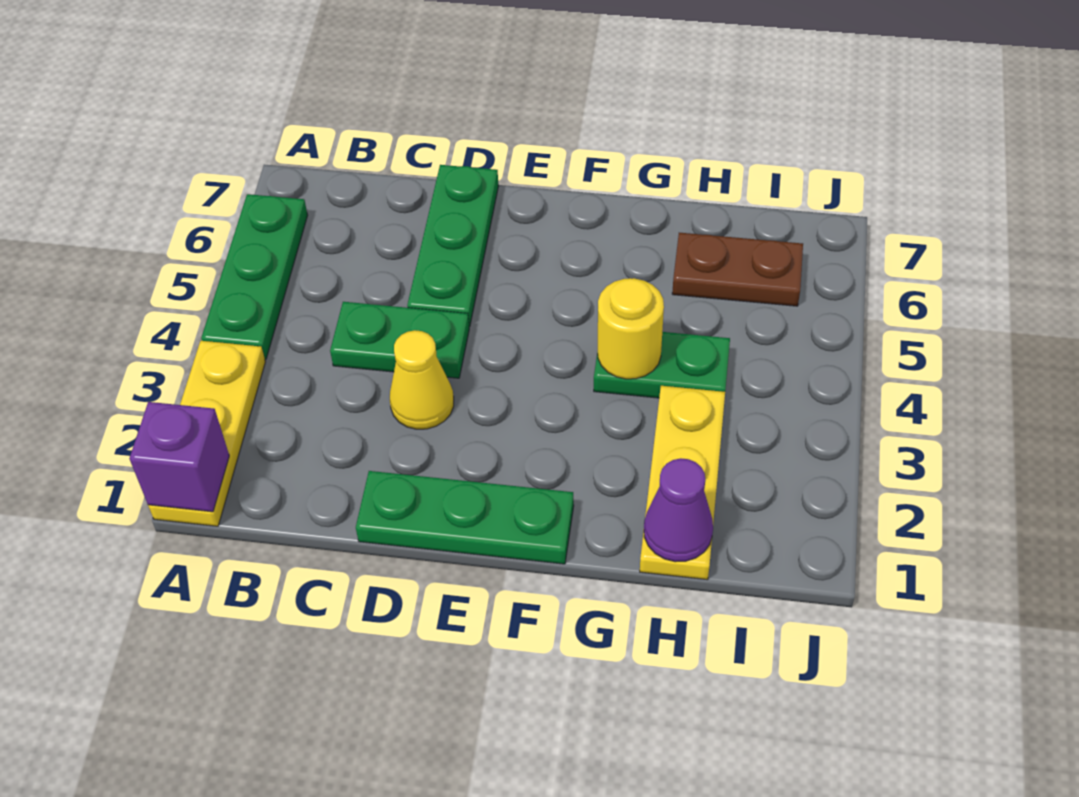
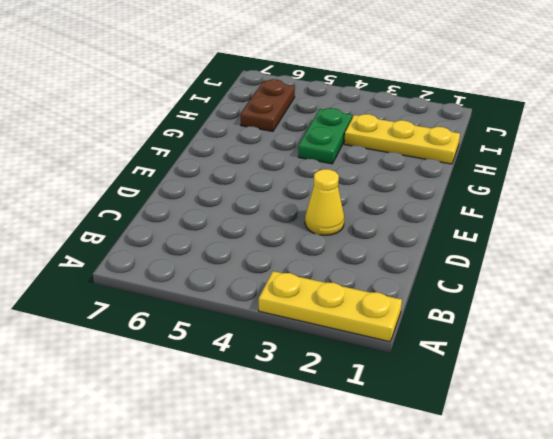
none -> green plate A4:A6 level 1
none -> green plate C4:D4 level 1
none -> green plate D1:F1 level 1

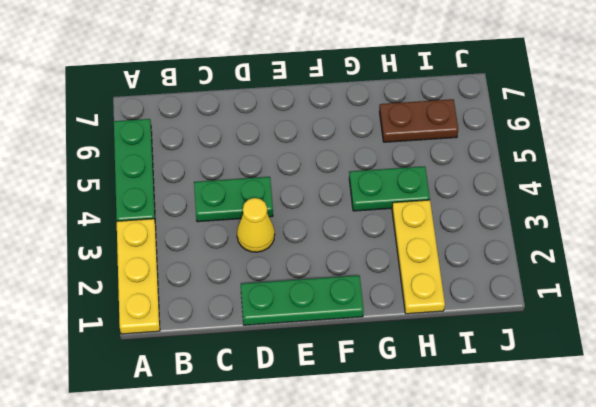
none -> green plate D5:D7 level 1
none -> purple brick A1 level 2
none -> yellow round brick G4 level 2

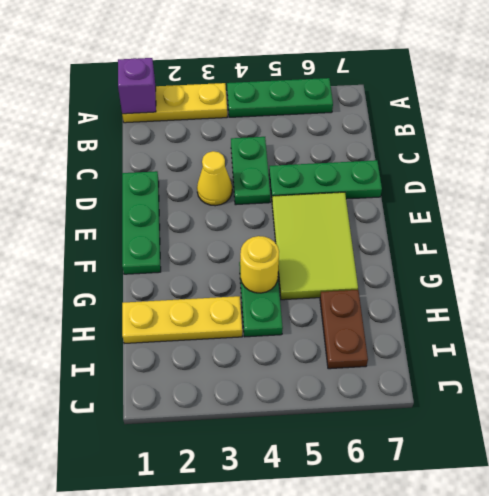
lime tile E5:G6 level 1 -> none
none -> purple cone H1 level 2

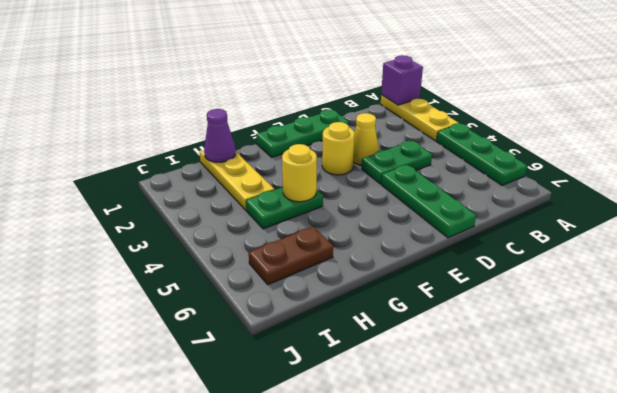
yellow round brick E3 level 1 -> none

